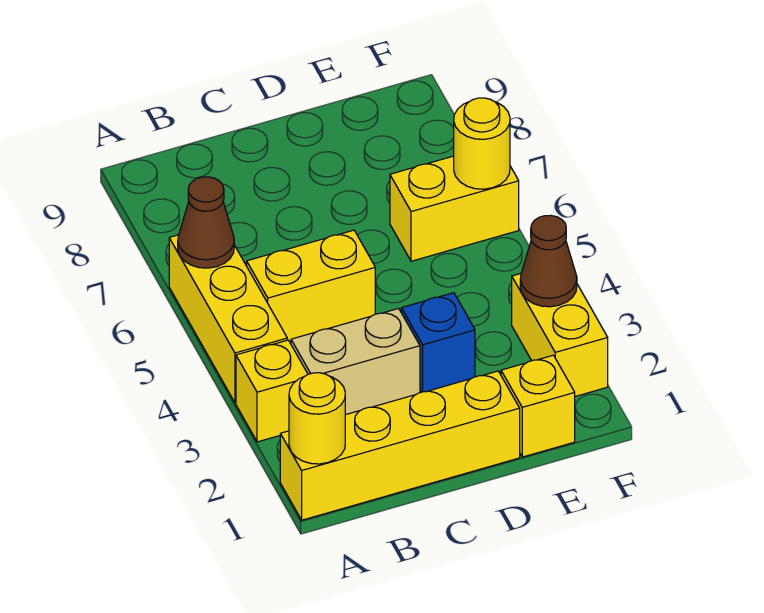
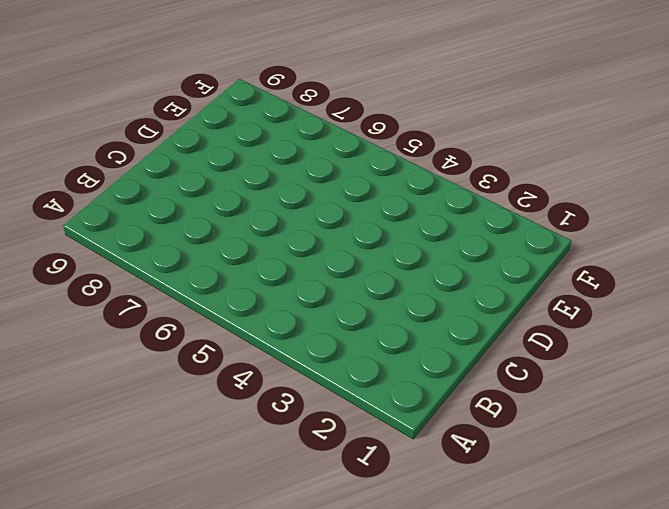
none -> yellow brick A1:D1 level 1
none -> yellow brick A3 level 1
none -> yellow brick A4:A6 level 1

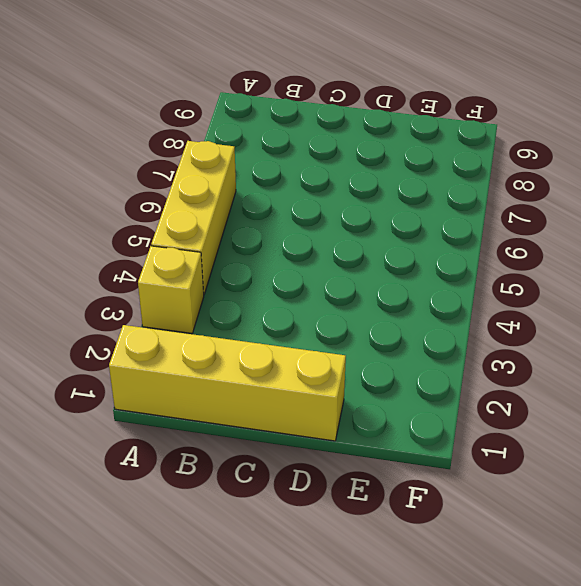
none -> tan brick B3:C3 level 1
none -> yellow brick B5:C5 level 1
none -> blue brick D3 level 1

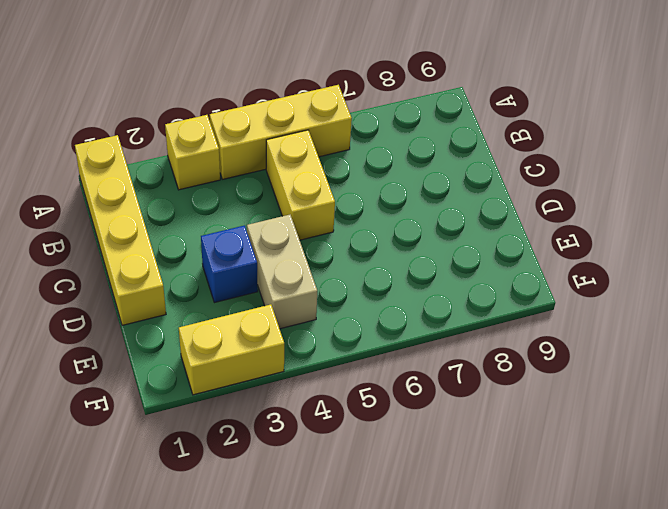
tan brick D4:E4 level 1 -> tan brick B3:C3 level 1
none -> yellow brick E1 level 1
none -> yellow brick E6:F6 level 1
none -> yellow round brick A1 level 2

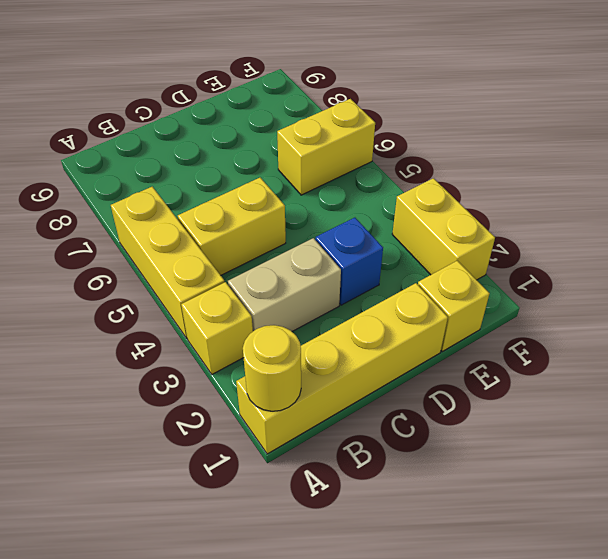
none -> brown cone A6 level 2
none -> brown cone F3 level 2
none -> yellow round brick F6 level 2

